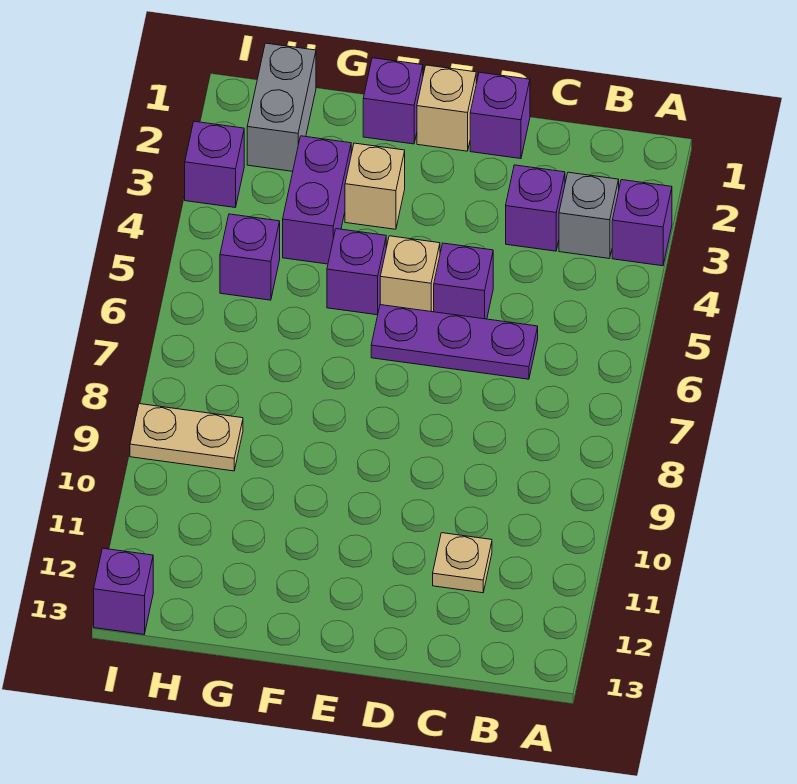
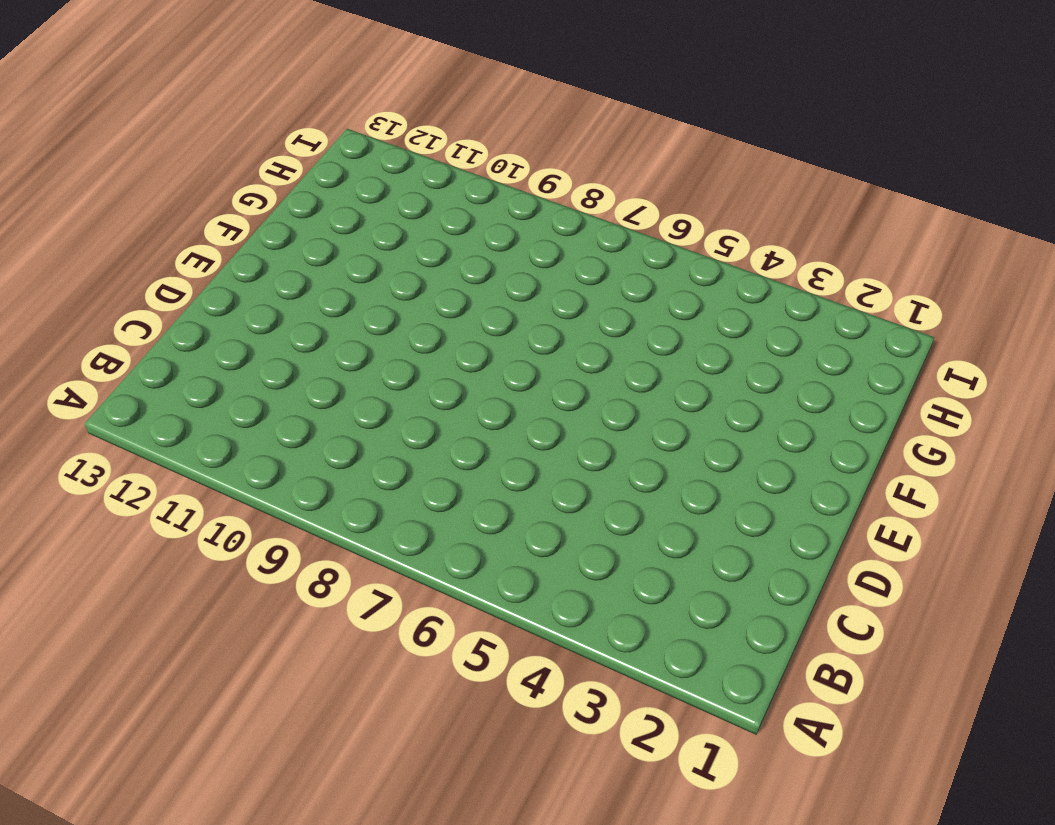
none -> purple brick A3 level 1
none -> grey brick B3 level 1
none -> purple brick C3 level 1

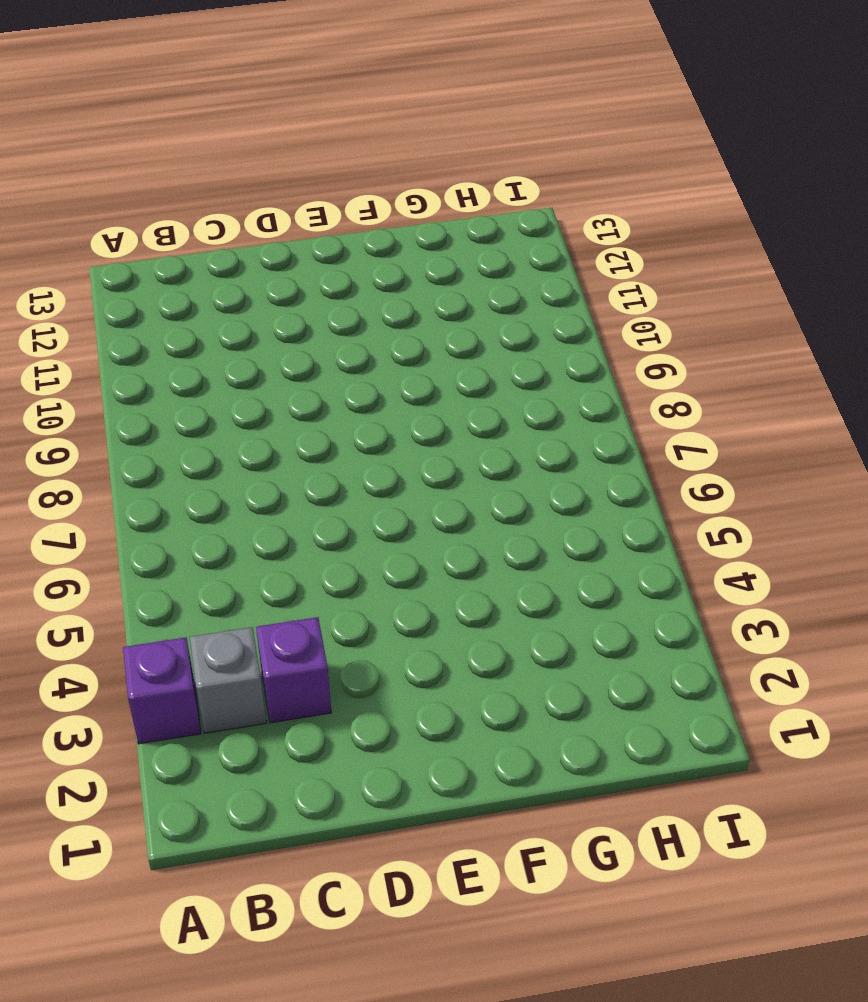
none -> purple plate C6:E6 level 1
none -> tan plate C11 level 1
none -> purple brick D1 level 1

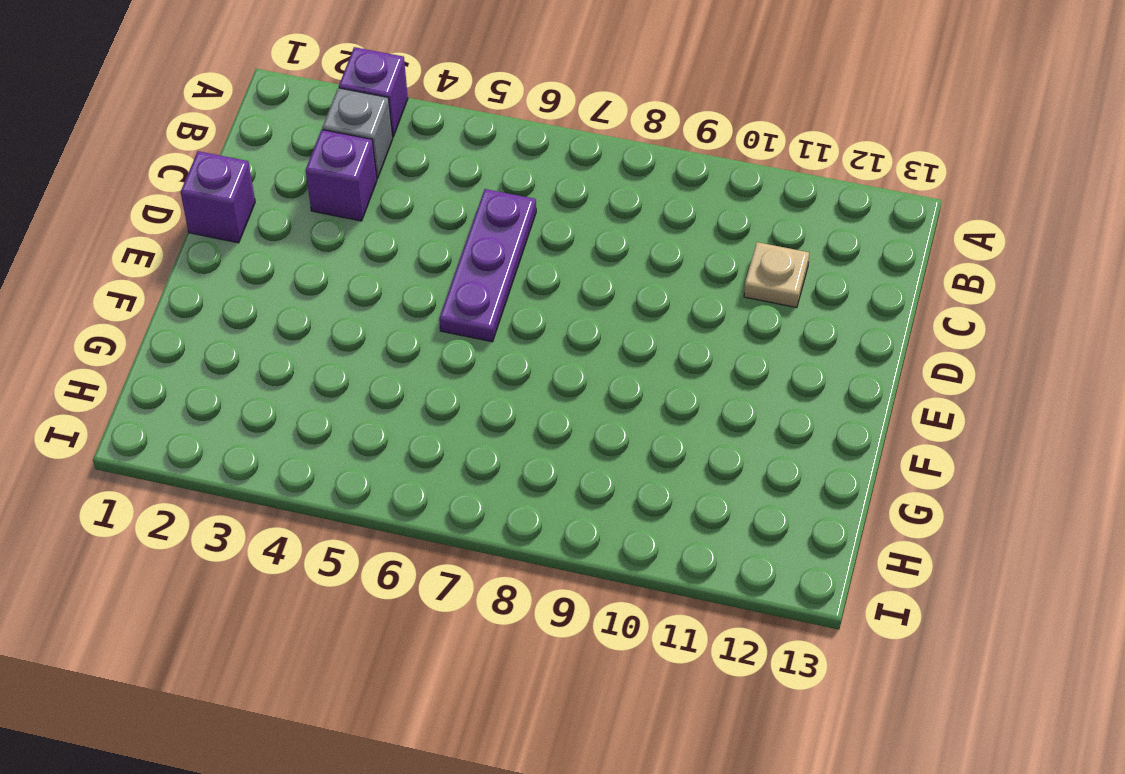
none -> purple brick D5 level 1
none -> tan brick E1 level 1
none -> tan brick E5 level 1

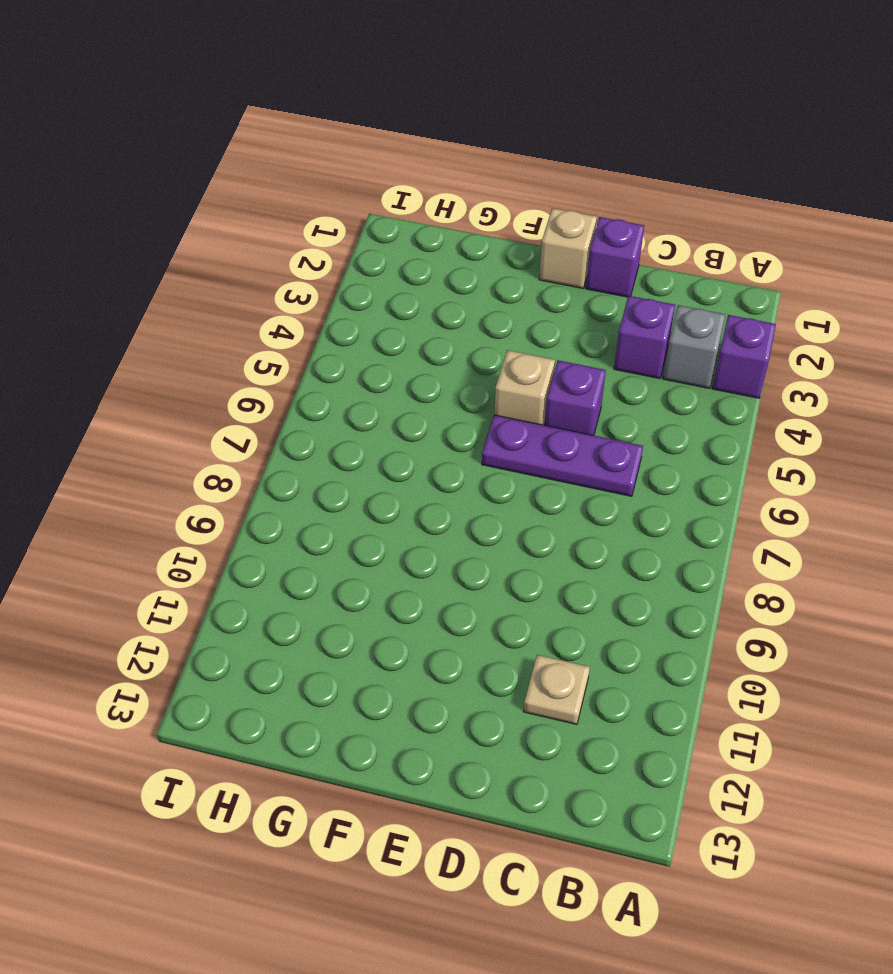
none -> purple brick F1 level 1
none -> tan brick F3 level 1
none -> purple brick F5 level 1

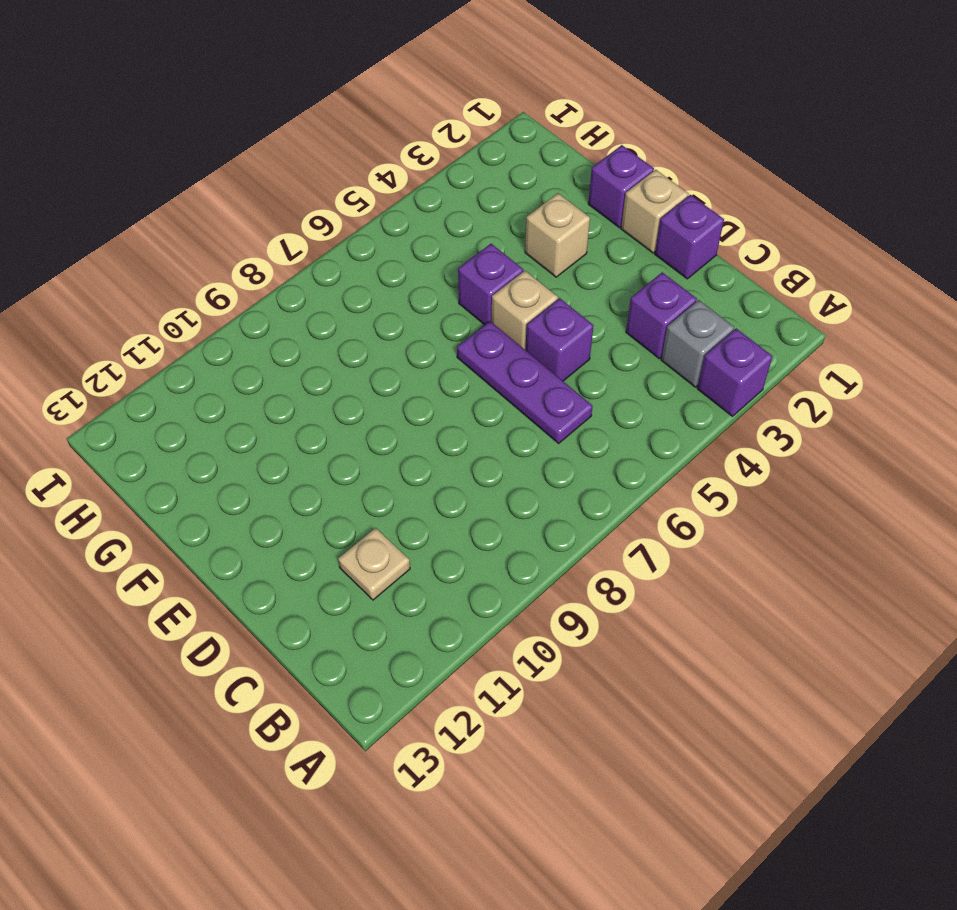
none -> purple brick G3:G4 level 1
none -> grey brick H1:H2 level 1
none -> purple brick H5 level 1

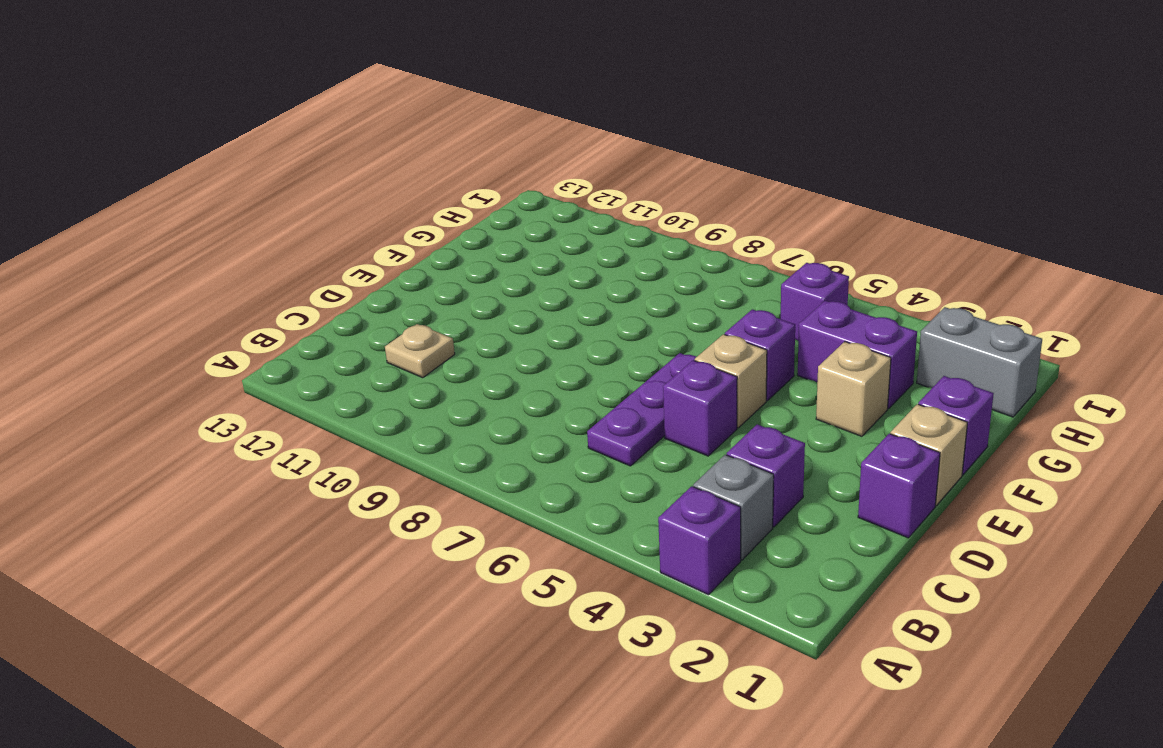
none -> tan plate H9:I9 level 1
none -> purple brick I3 level 1
none -> purple brick I13 level 1

